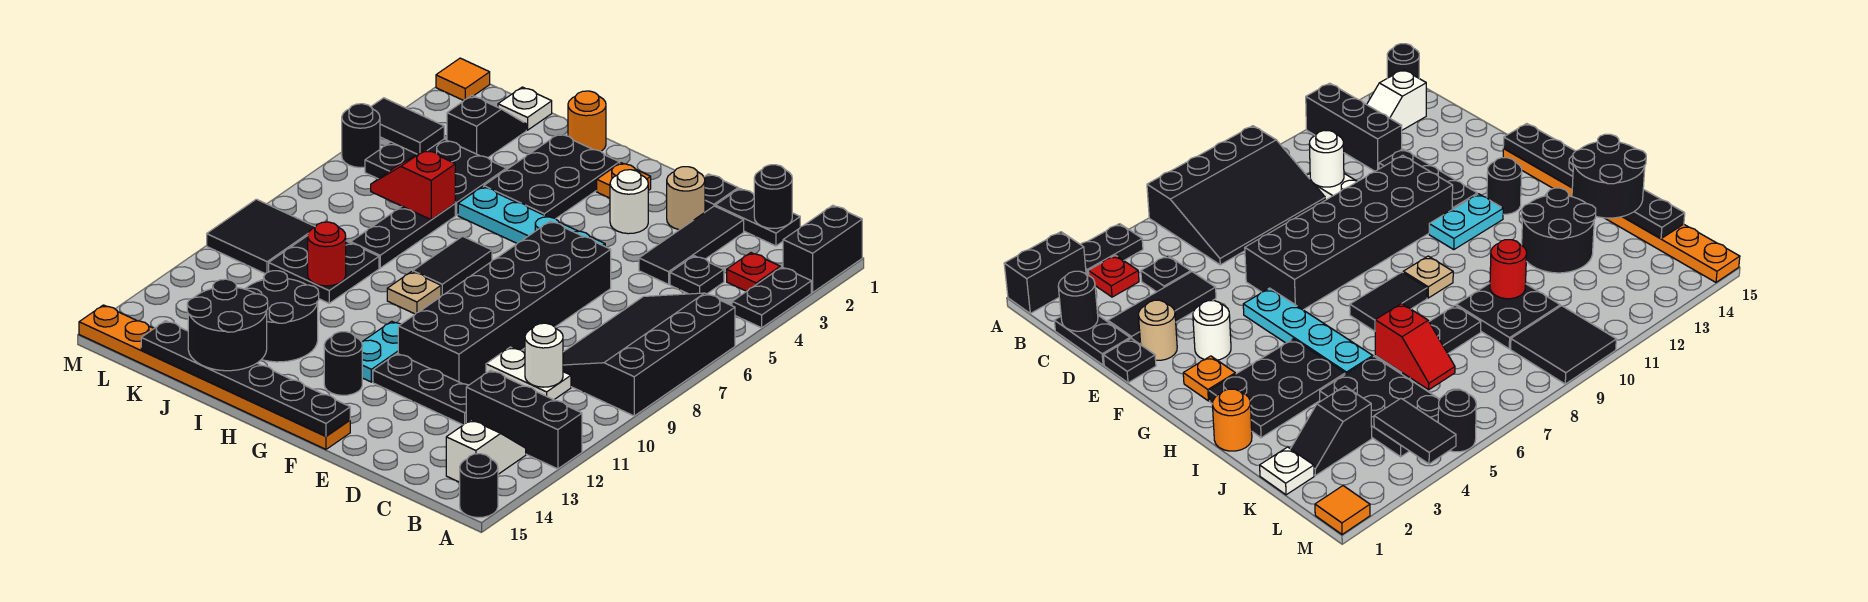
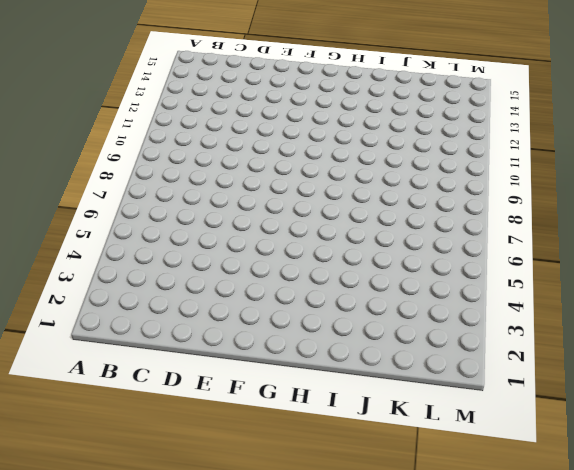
none -> black brick A1:A2 level 1
none -> black plate A3:A4 level 1
none -> black slope A6:C9 level 1 top A
none -> black brick A12:C12 level 1

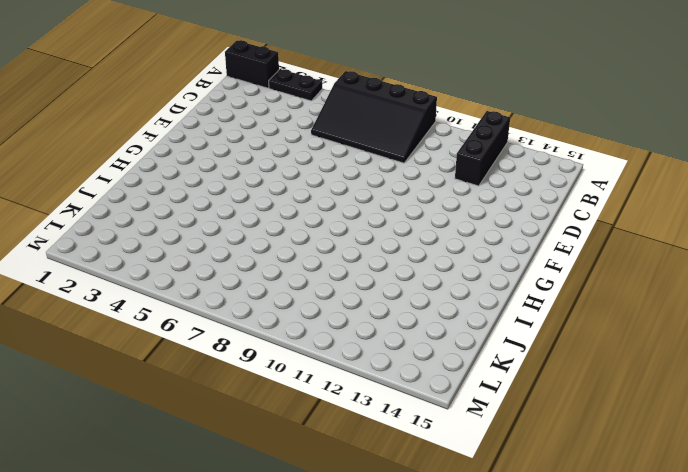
none -> black round brick A15 level 1
none -> red plate B3 level 1
none -> white slope B13:B14 level 1 top 14
none -> black plate C1:D1 level 1

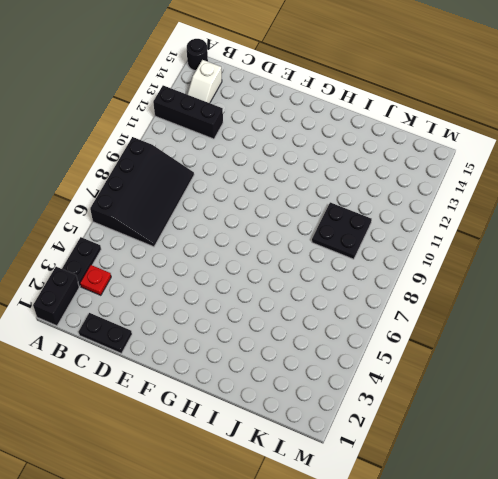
none -> black plate C4 level 1
none -> white plate C10:D10 level 1
none -> black tile D2:D4 level 1
none -> black plate D12:F12 level 1

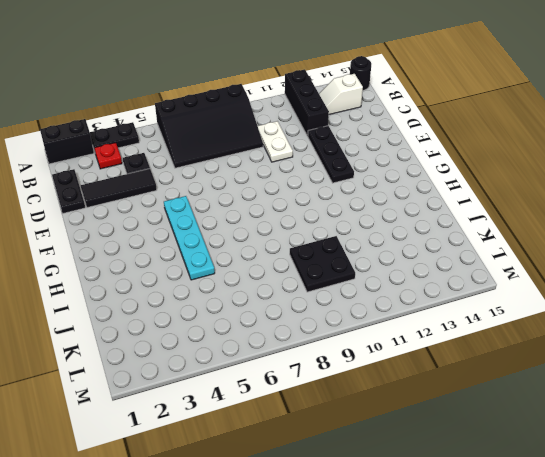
none -> black plate E1 level 1
none -> tan round brick E2 level 1
none -> black brick E6:F11 level 1
none -> white round brick F3 level 1

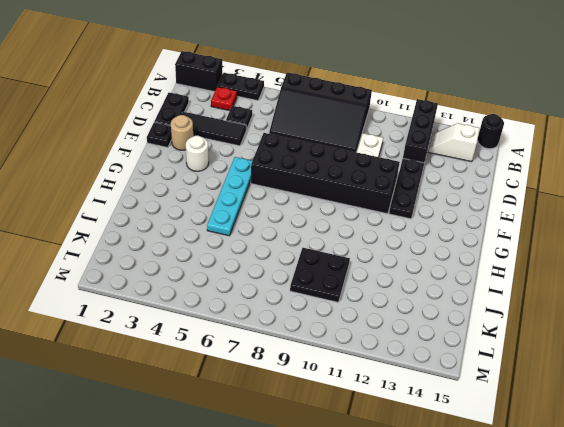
none -> orange plate F15:M15 level 1
none -> orange plate G2 level 1
none -> cyan plate G11:G12 level 1
none -> black round brick G13 level 1

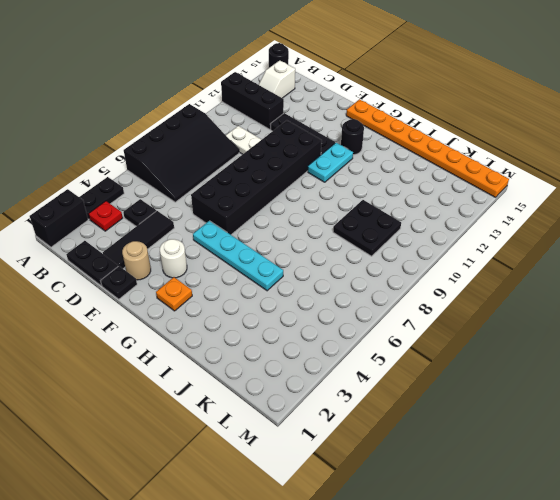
none -> black plate H2:I4 level 1
none -> black tile H7:H8 level 1
none -> tan plate H9 level 1
none -> orange round brick I1 level 1

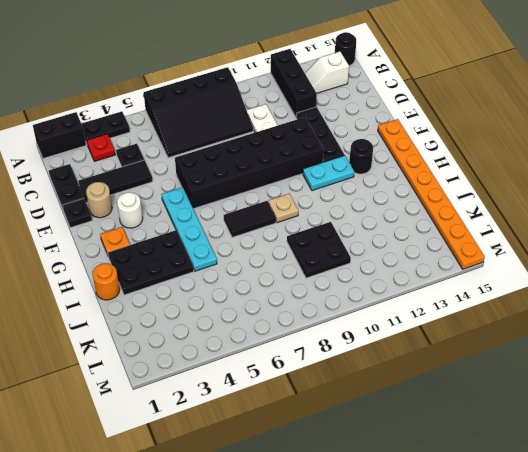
none -> black round brick I12:J13 level 1
none -> black plate J4:L5 level 1
none -> black plate J6:J8 level 1
none -> white plate K1 level 1

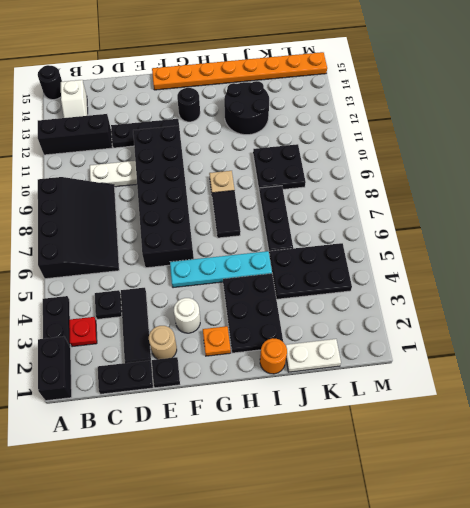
white plate J1:K1 level 1 -> white plate K1 level 1
none -> cyan plate G11:G12 level 1
none -> black slope K2:K3 level 1 top 3
none -> black tile L9:M10 level 1
none -> orange tile M1 level 1

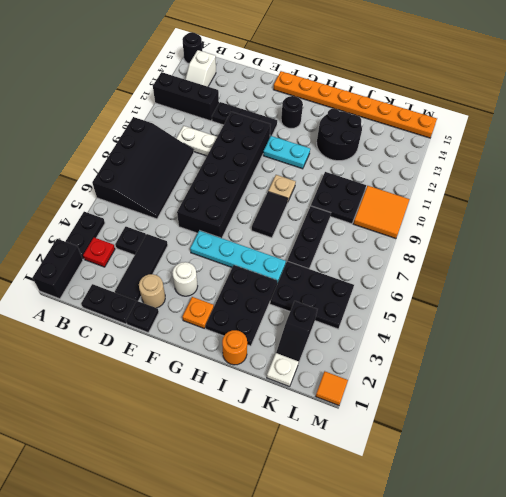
cyan plate G11:H11 level 1 -> cyan plate G11:G12 level 1
orange tile L9:M10 level 1 -> black tile L9:M10 level 1
none -> black round brick M5 level 1
none -> black round brick C1 level 2
none -> white round brick C10 level 2
none -> black plate F15:K15 level 2

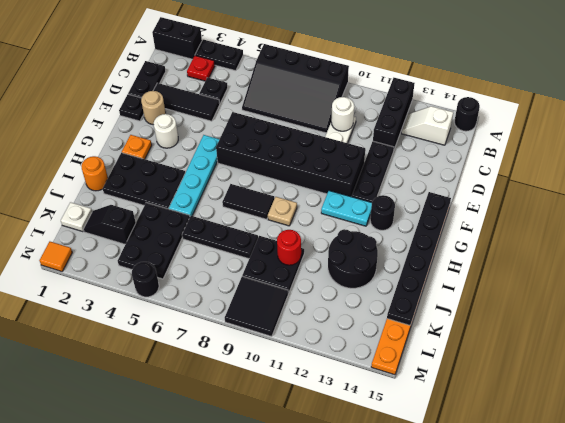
none -> black round brick C1 level 2
none -> red slope J6:K6 level 2 top J
none -> black tile L4:M4 level 2
none -> black round brick I14:J15 level 3

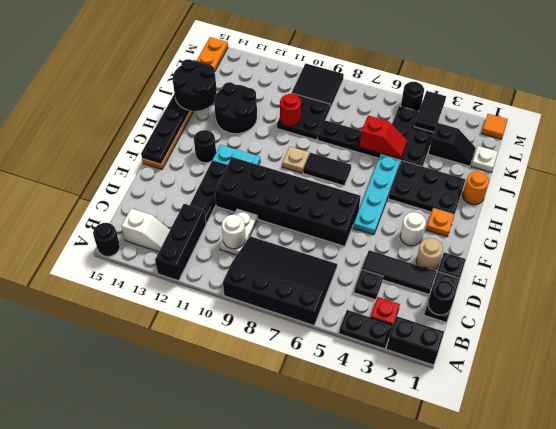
red slope J5:J6 level 2 top 6 -> red slope J6:K6 level 2 top J

